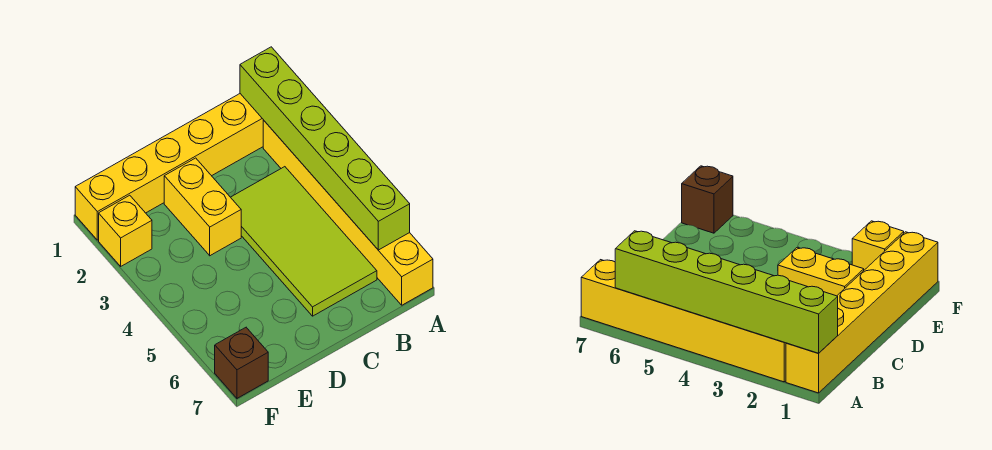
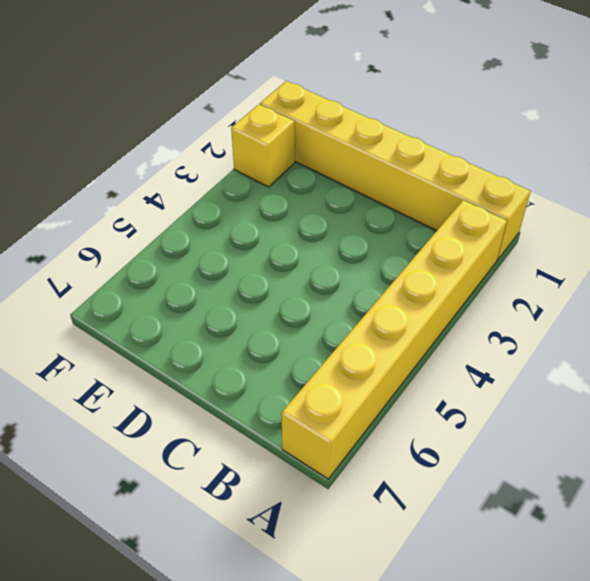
none -> lime tile B3:C6 level 1
none -> yellow brick D2:D3 level 1

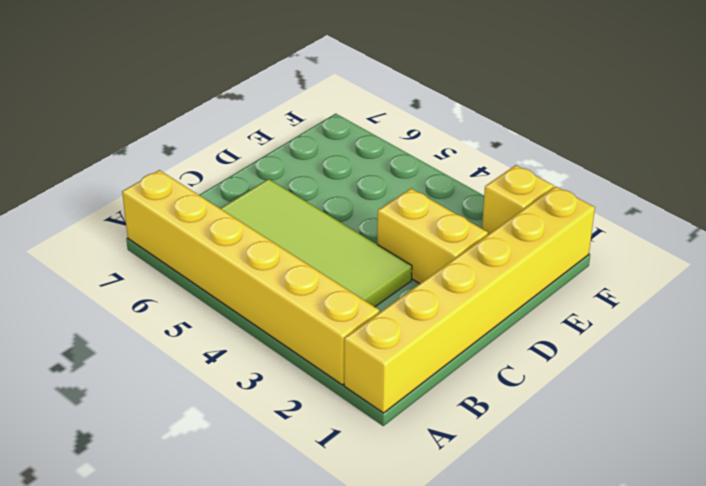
none -> brown brick F7 level 1
none -> lime brick A1:A6 level 2

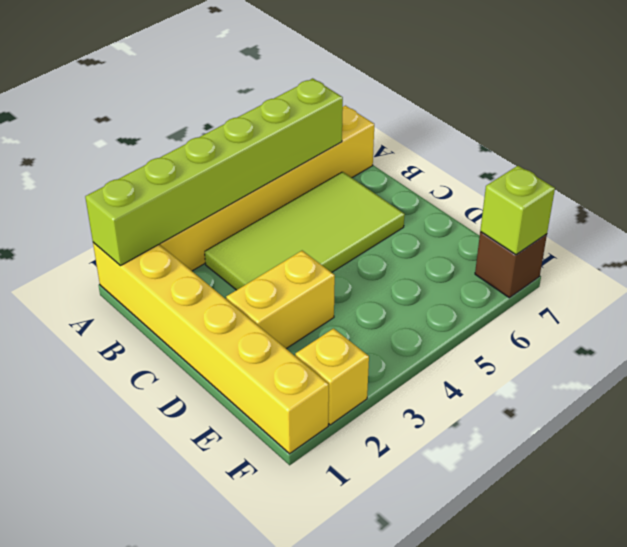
lime brick F7 level 2 -> none

